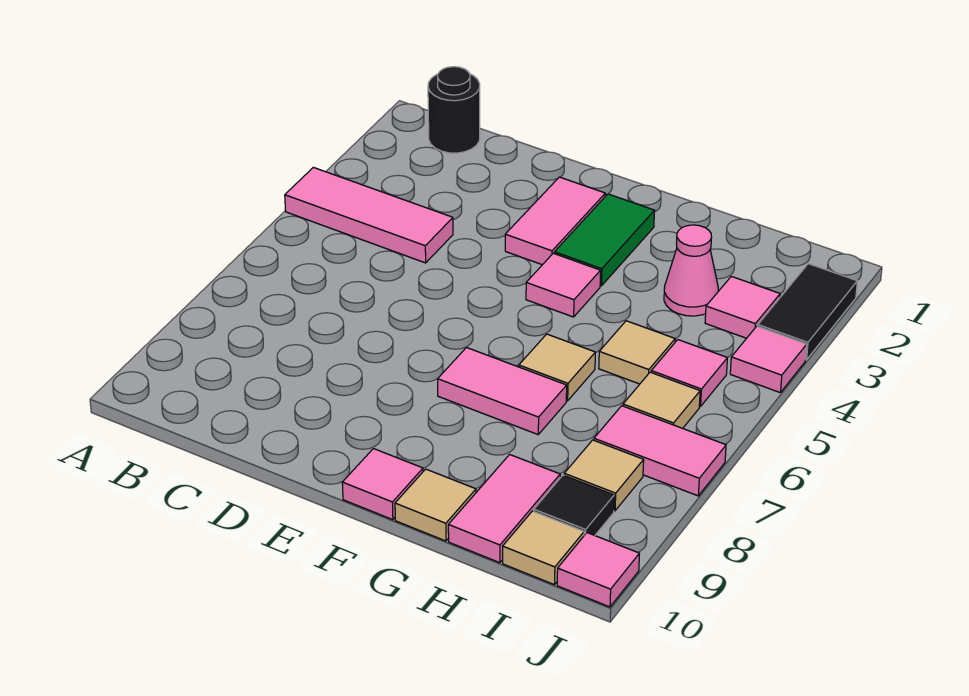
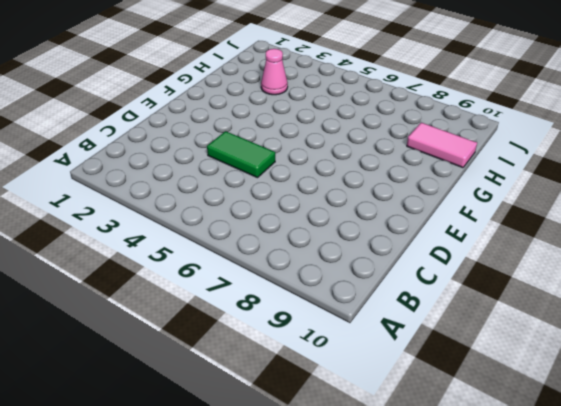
green tile D4:D5 level 1 -> green tile F2:F3 level 1
none -> pink tile A4:C4 level 1
none -> black round brick B1 level 1
none -> pink tile E2:E3 level 1

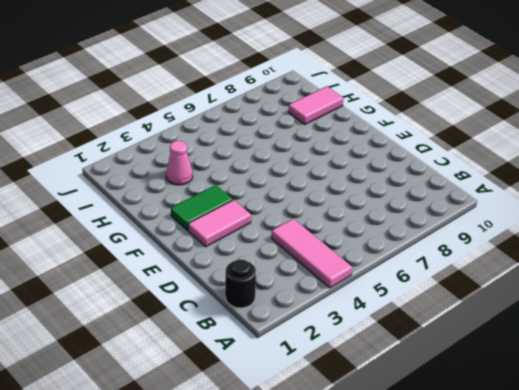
none -> pink tile F4 level 1
none -> pink tile F7:G7 level 1
none -> pink tile F10 level 1

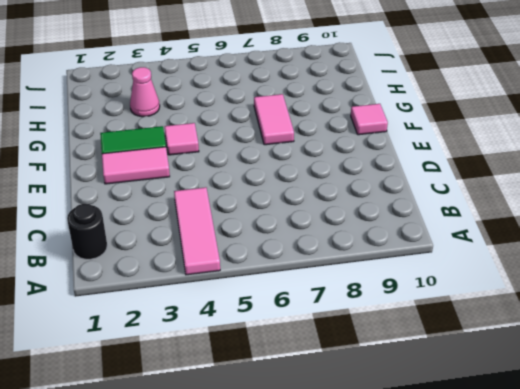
none -> tan tile G6 level 1
none -> tan tile G10 level 1
none -> tan tile H5 level 1

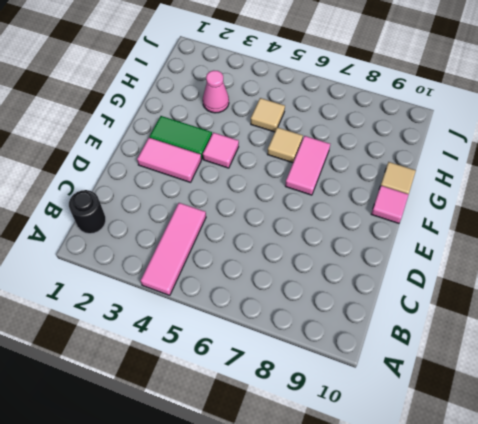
none -> pink tile H9:H10 level 1
none -> pink tile I3 level 1
none -> pink tile I5 level 1

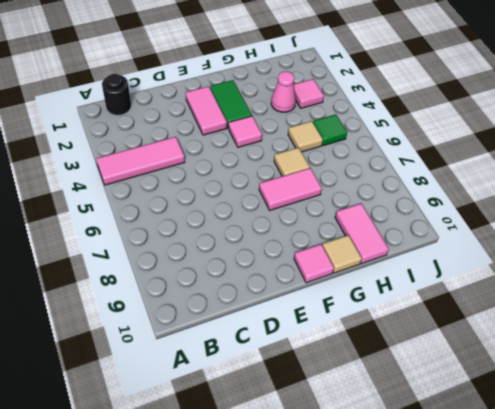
green tile I5 level 1 -> pink tile I5 level 1
none -> tan tile I6 level 1
none -> pink tile I7:J7 level 1
none -> tan tile I8 level 1

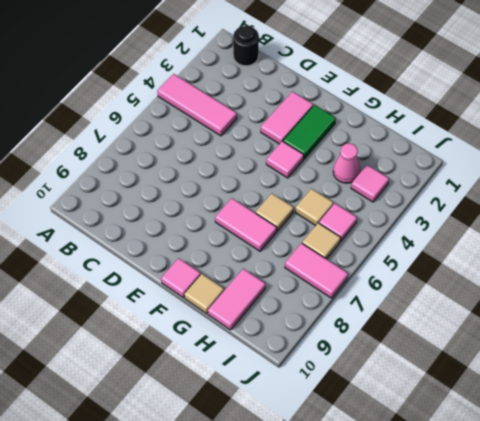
none -> tan tile I8 level 1
none -> black tile I9 level 1
none -> tan tile I10 level 1

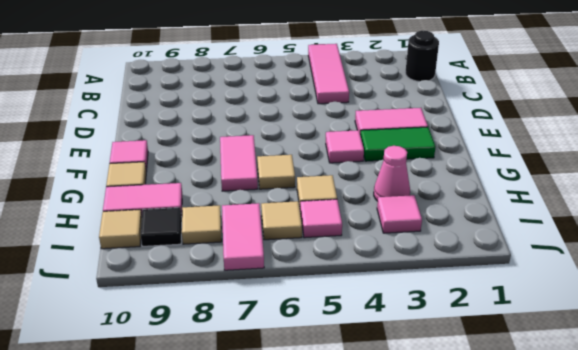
none -> black tile J2:J3 level 1
none -> pink tile J4 level 1
none -> pink tile J10 level 1

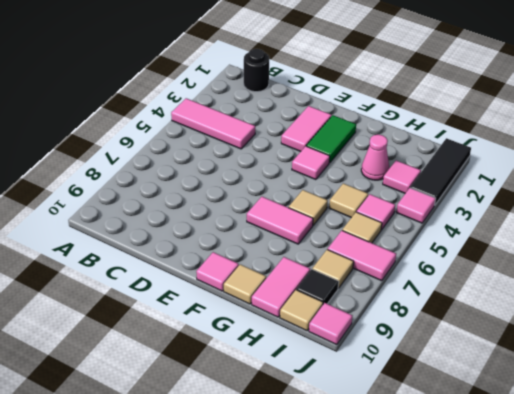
black tile J1:J3 level 1 -> black tile J2:J3 level 1

